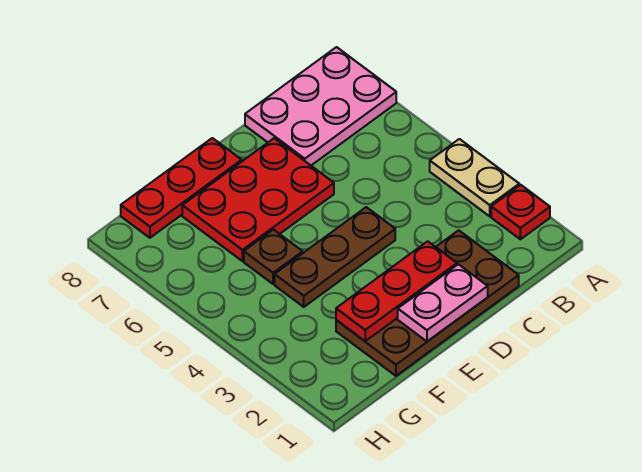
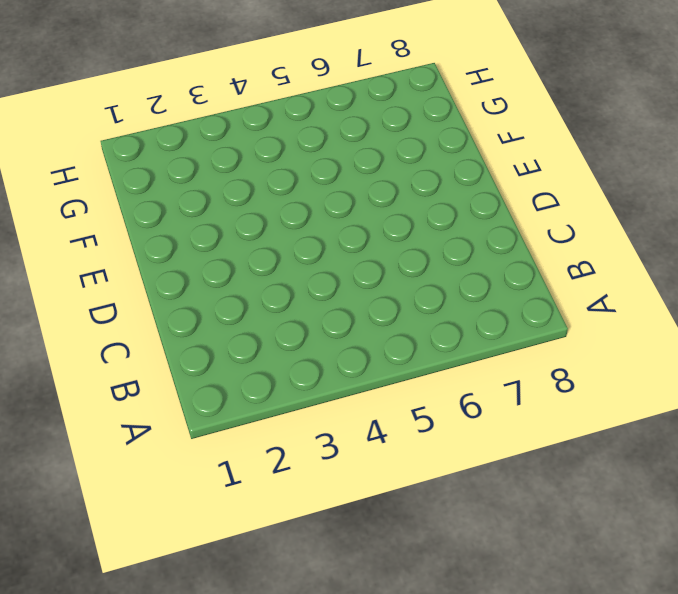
none -> red plate A2 level 1
none -> tan plate A3:A4 level 1

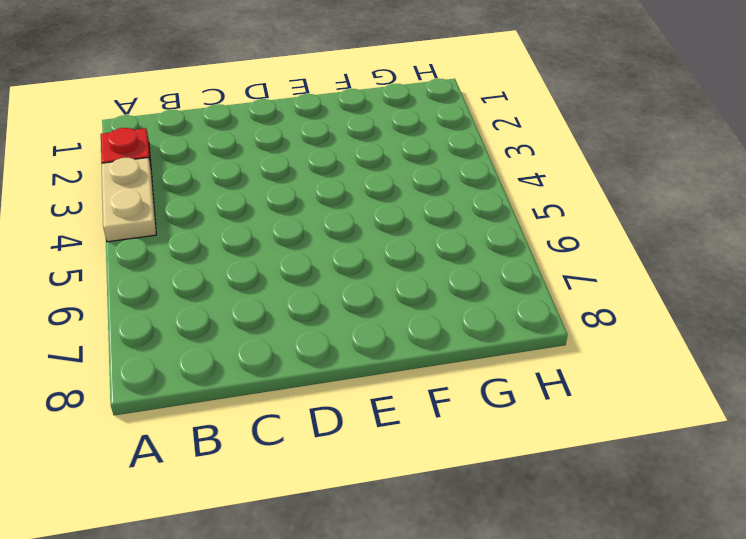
none -> pink plate A7:C8 level 1
none -> brown plate C1:F2 level 1

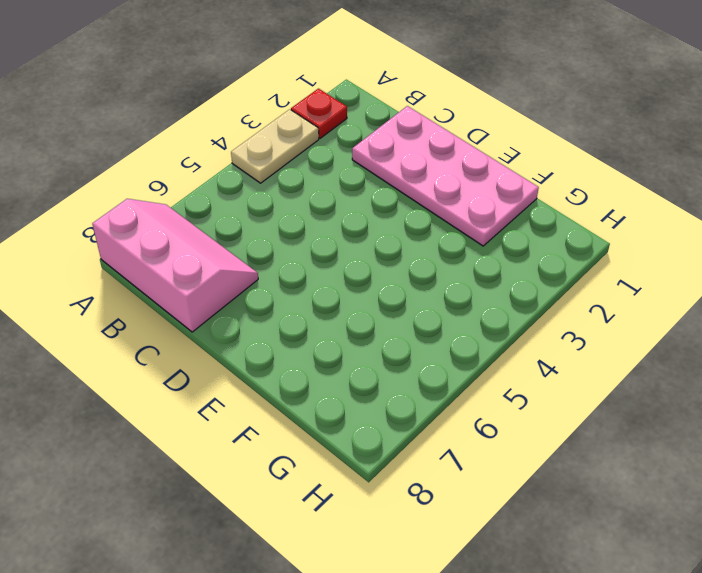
pink slope A7:C8 level 1 top 8 -> pink plate A7:C8 level 1
pink plate C1:F2 level 1 -> brown plate C1:F2 level 1
none -> brown plate D4:F4 level 1
none -> red plate D6:F7 level 1

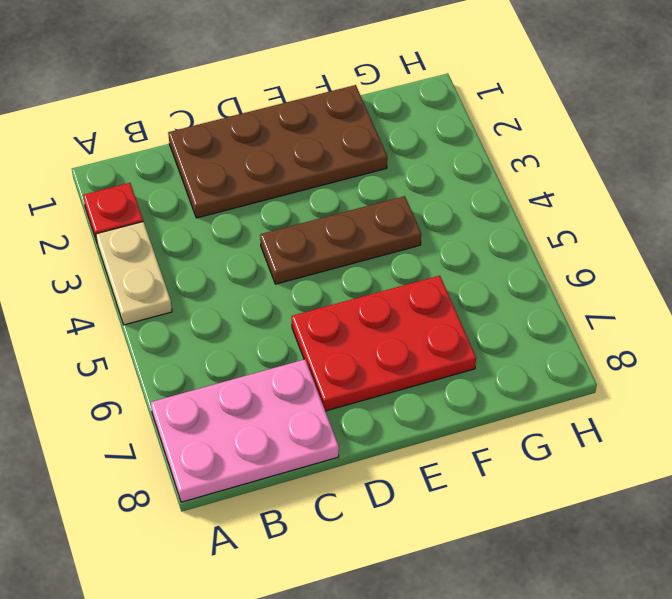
none -> red plate E8:G8 level 1
none -> brown plate F5 level 1

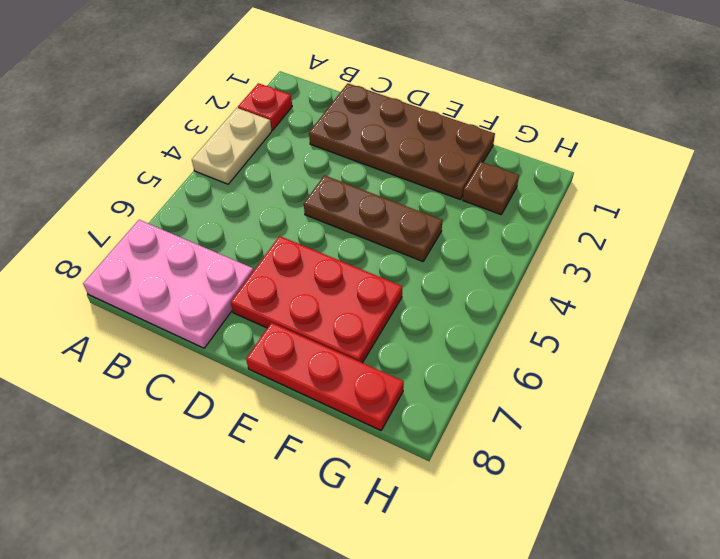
brown plate G2 level 1 -> brown plate F5 level 1
none -> pink plate D1:E1 level 2
none -> red plate D2:F2 level 2

